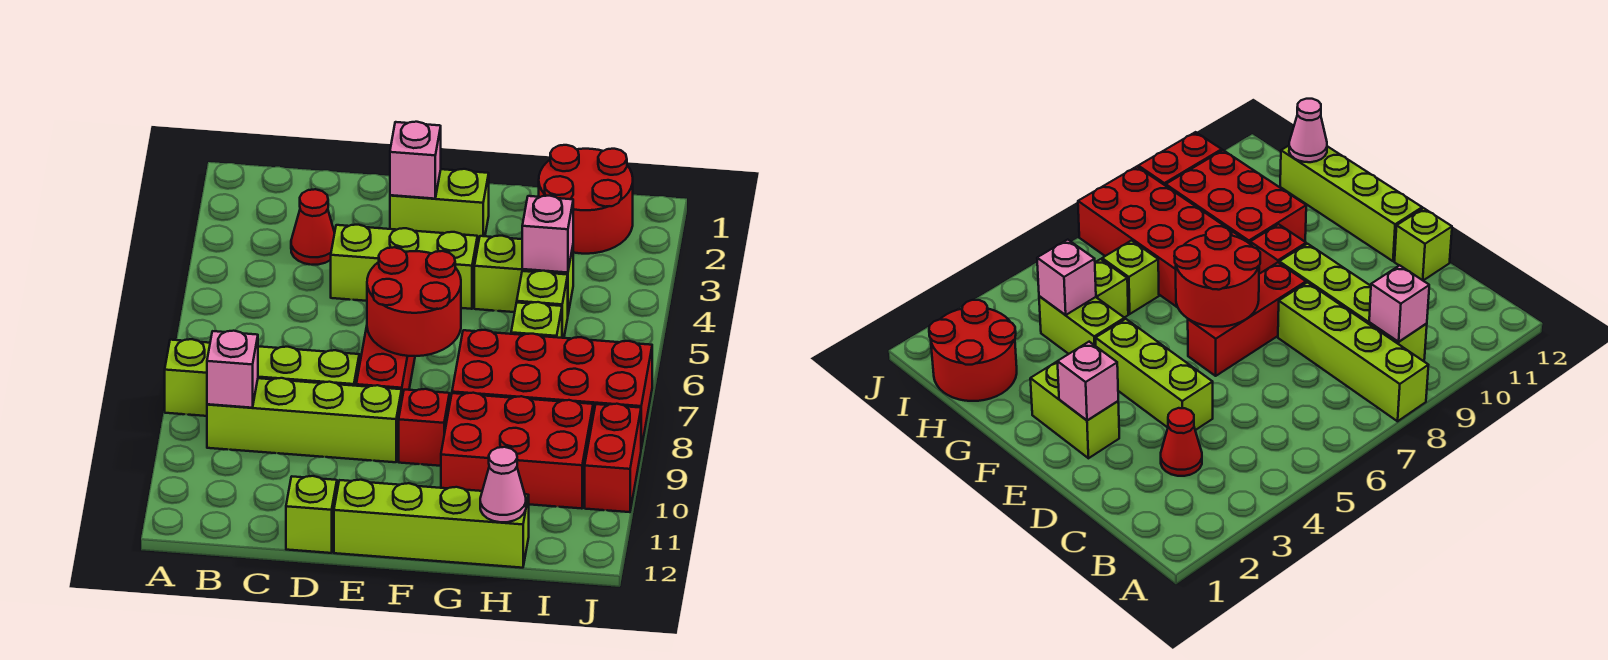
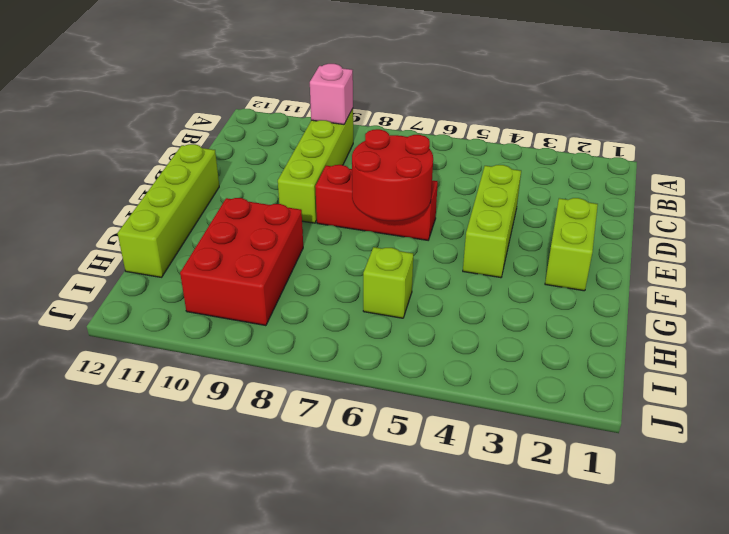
none -> lime brick A8:D8 level 1
none -> red cone C3 level 1
none -> lime brick D12 level 1

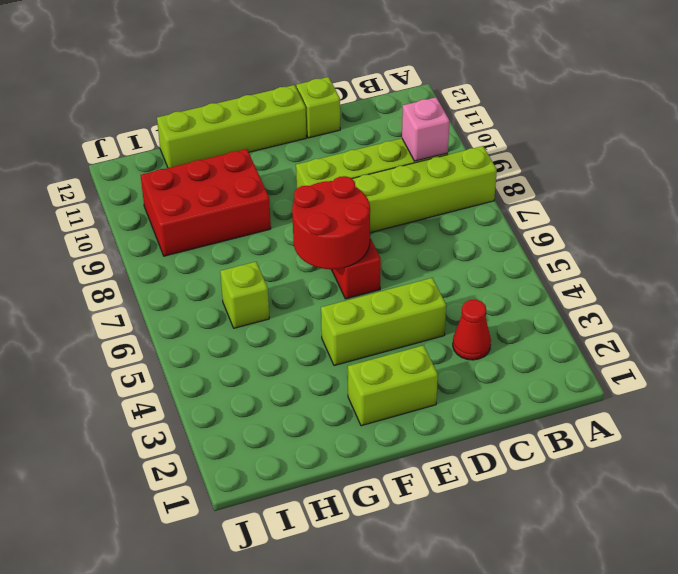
none -> red brick F9 level 1
none -> lime brick G4:H4 level 1
none -> red brick G7:J8 level 1

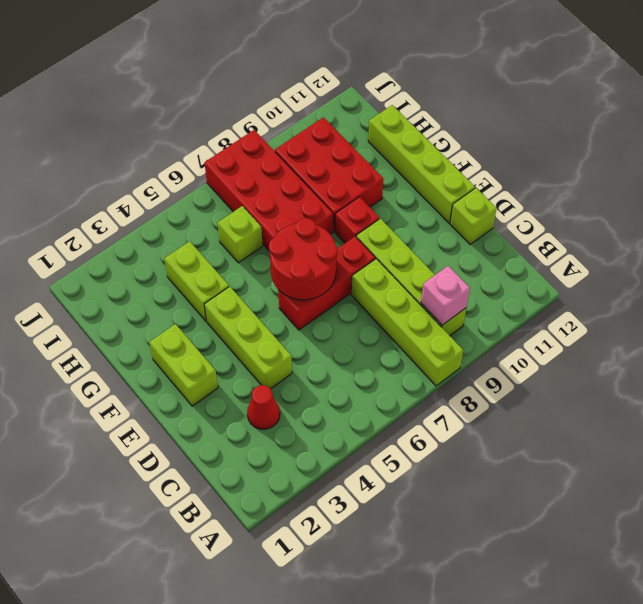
none -> red round brick H1:I2 level 1
none -> lime brick H5 level 1
none -> red brick J9:J10 level 1

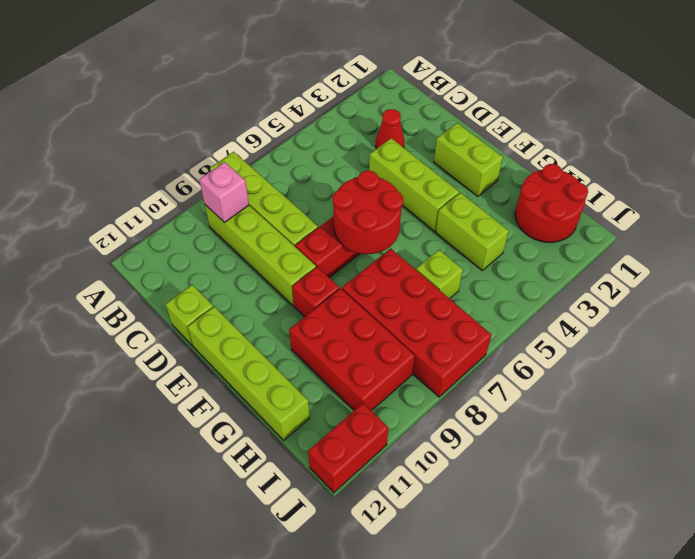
red brick J11:J12 level 1 -> red brick J9:J10 level 1
none -> lime brick H5 level 1
none -> pink brick E2 level 2
none -> pink brick H4 level 2

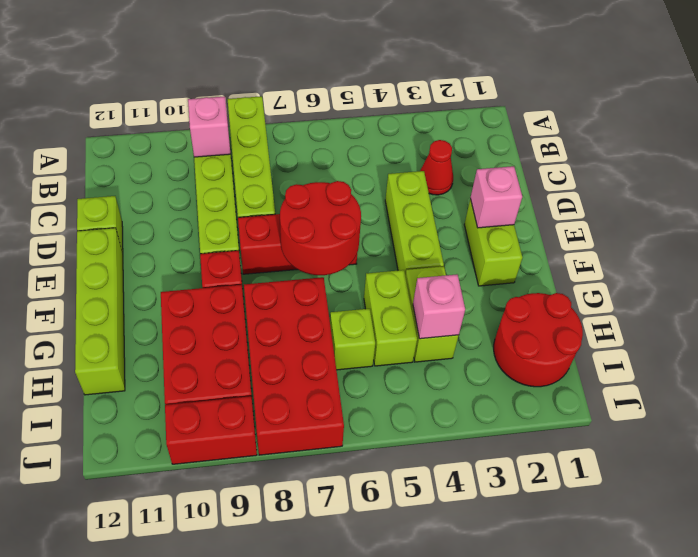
lime brick G5:H5 level 1 -> lime brick H5 level 1
none -> pink cone H12 level 2

